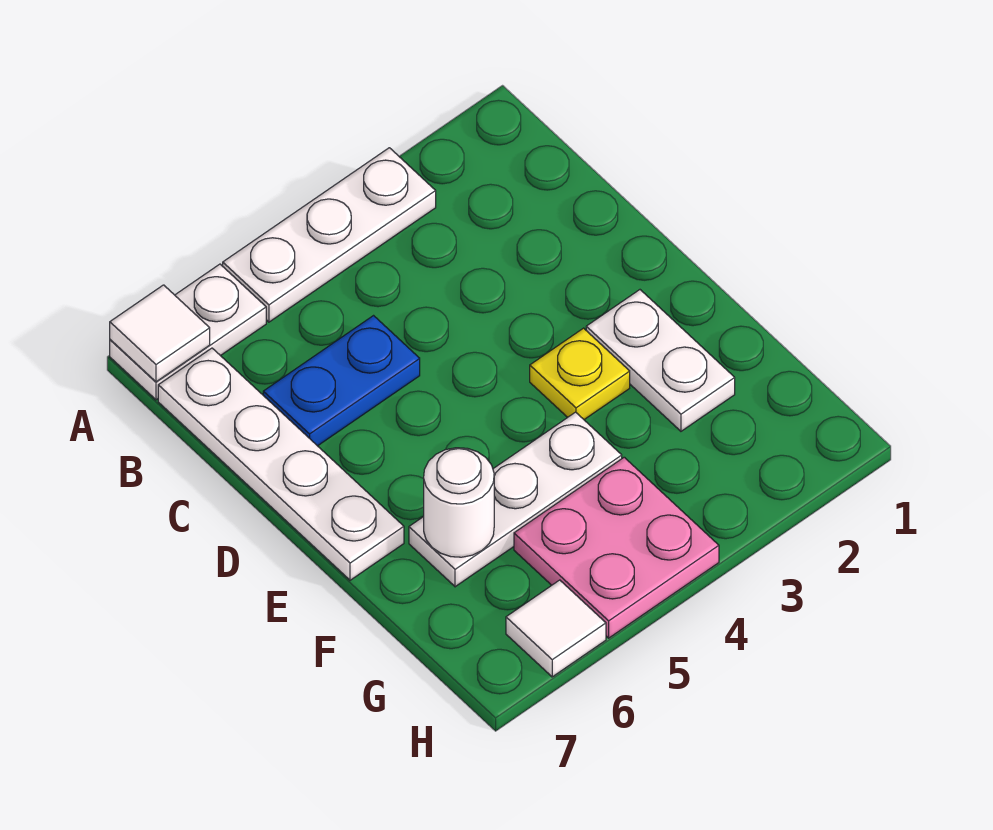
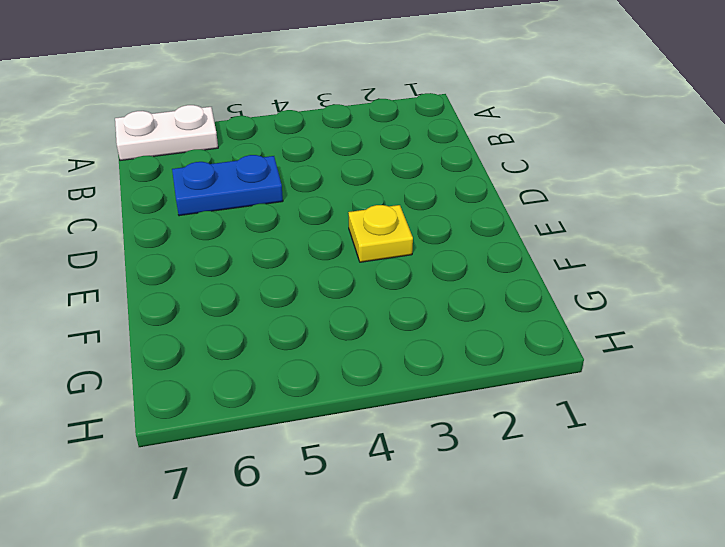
none -> white plate A3:A5 level 1
none -> white plate B7:E7 level 1

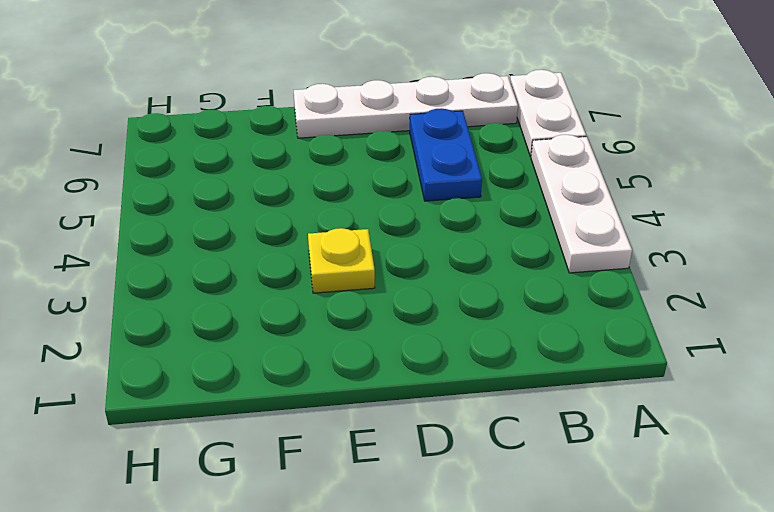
none -> white plate E2:F2 level 1
none -> white plate F4:F6 level 1

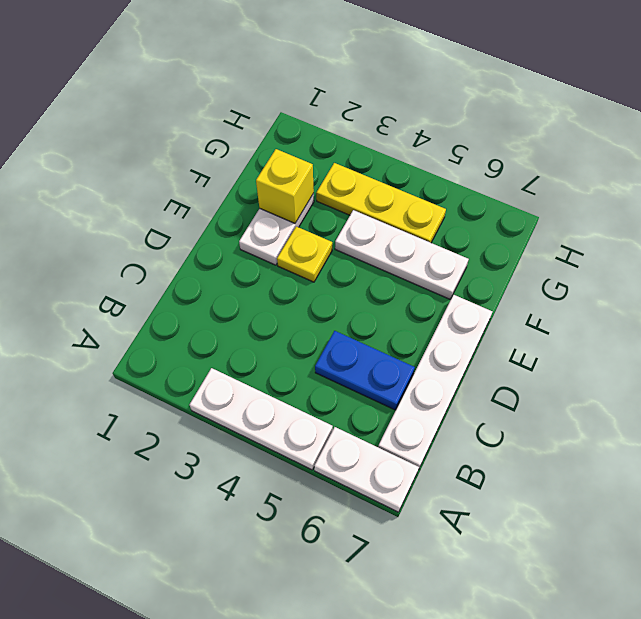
yellow brick F2 level 2 -> none
yellow plate G3:G5 level 1 -> pink plate G4:H5 level 1
none -> white tile H6 level 1
none -> white tile A7 level 2

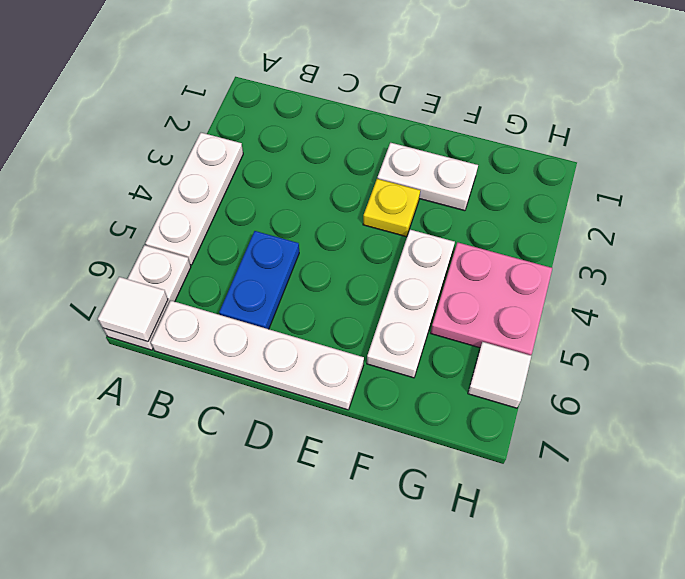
none -> white round brick F6 level 2

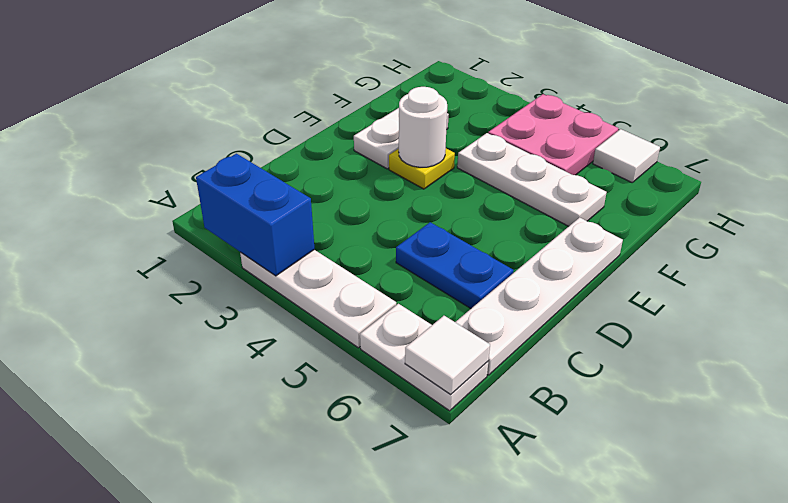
blue brick A2:A3 level 2 -> none
white round brick E3 level 2 -> white round brick F6 level 2

